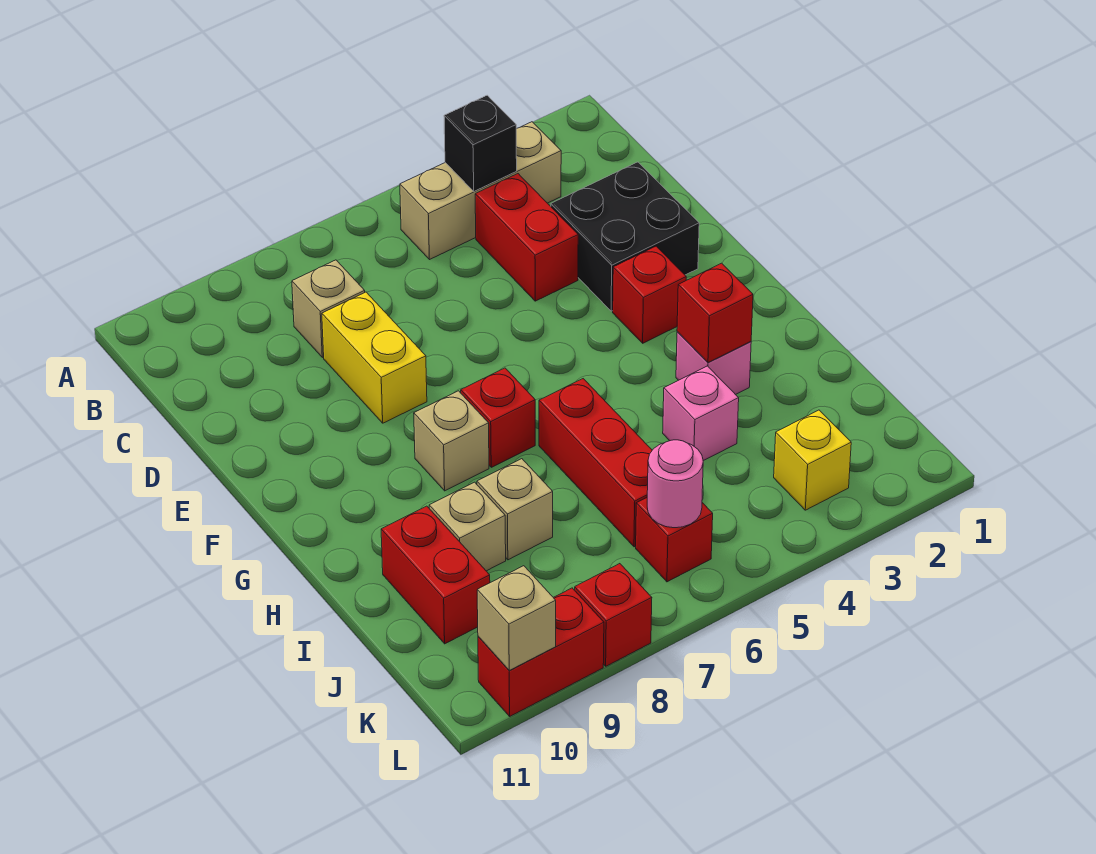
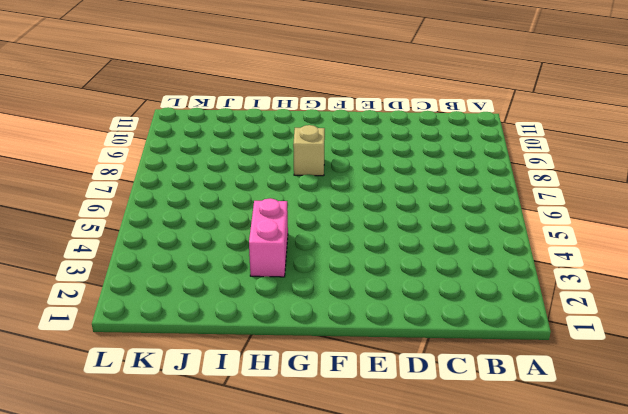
pink brick H3:H4 level 1 -> pink brick H3 level 1
none -> tan brick B3:B5 level 1
none -> red brick C4:D4 level 1
none -> tan brick C8 level 1

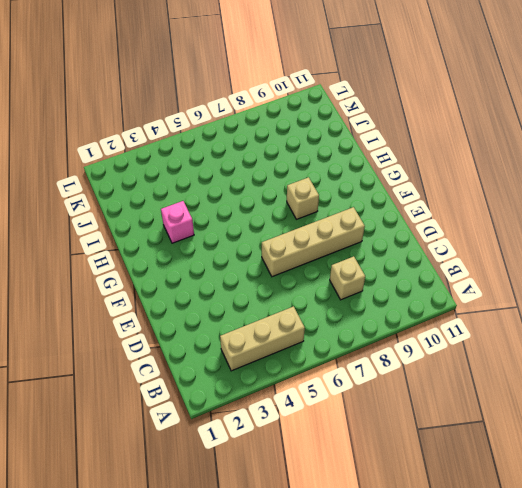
tan brick E6:E9 level 1 -> yellow brick D8:E8 level 1
none -> red brick C4:D4 level 1
none -> black brick D2:E3 level 1
none -> red brick F3 level 1

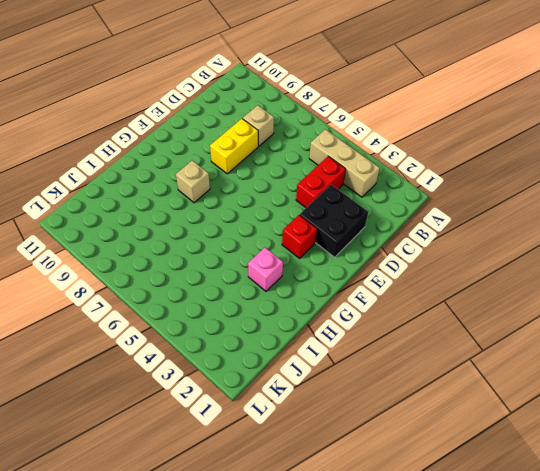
none -> red brick G7 level 1
none -> red brick H6:J6 level 1
none -> pink brick I4 level 1

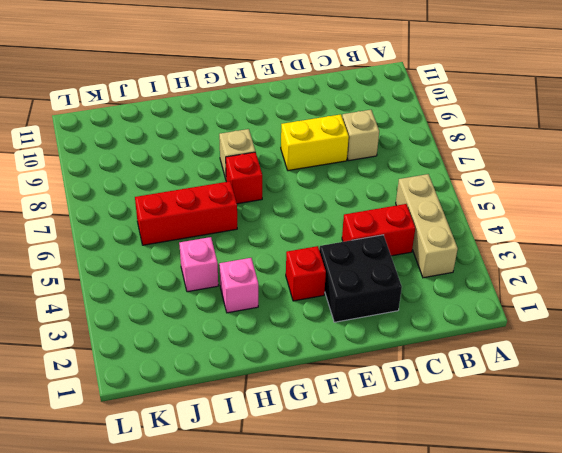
none -> tan brick I8 level 1
none -> tan brick I9 level 1
none -> red brick I10:J10 level 1

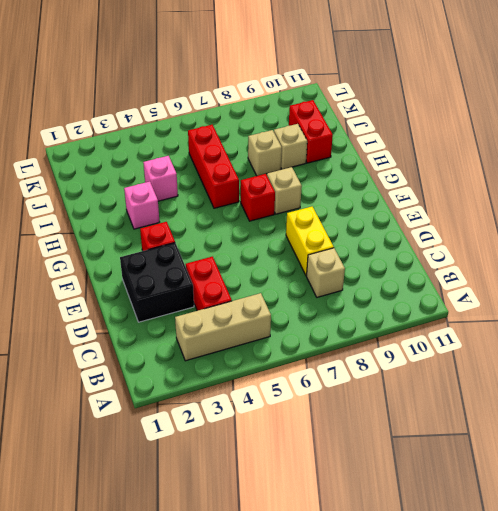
none -> yellow brick K3 level 1
none -> red brick K6 level 1
none -> red brick L8 level 1

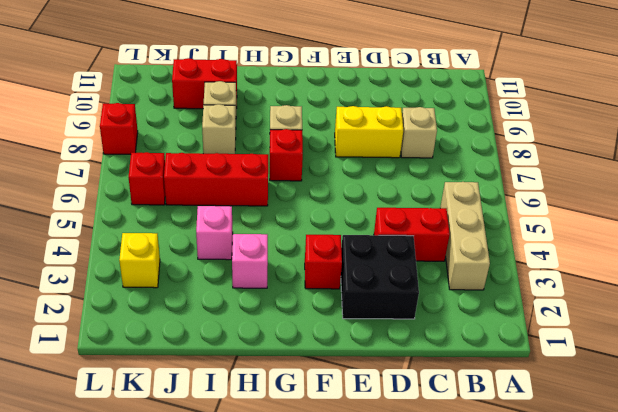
none -> red brick L9:L10 level 1
none -> black brick B4 level 2
none -> red brick H3 level 2

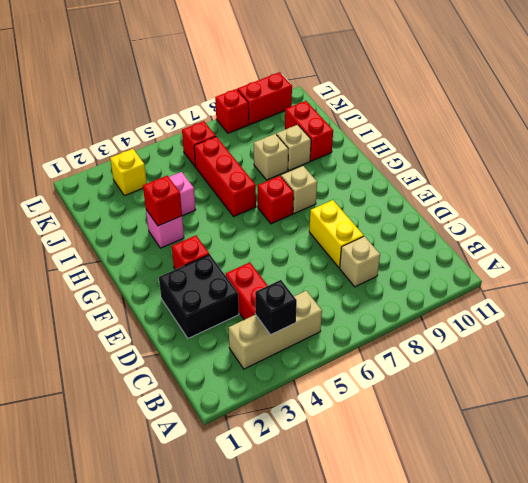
none -> pink round brick K6 level 2
none -> tan brick L10 level 2

